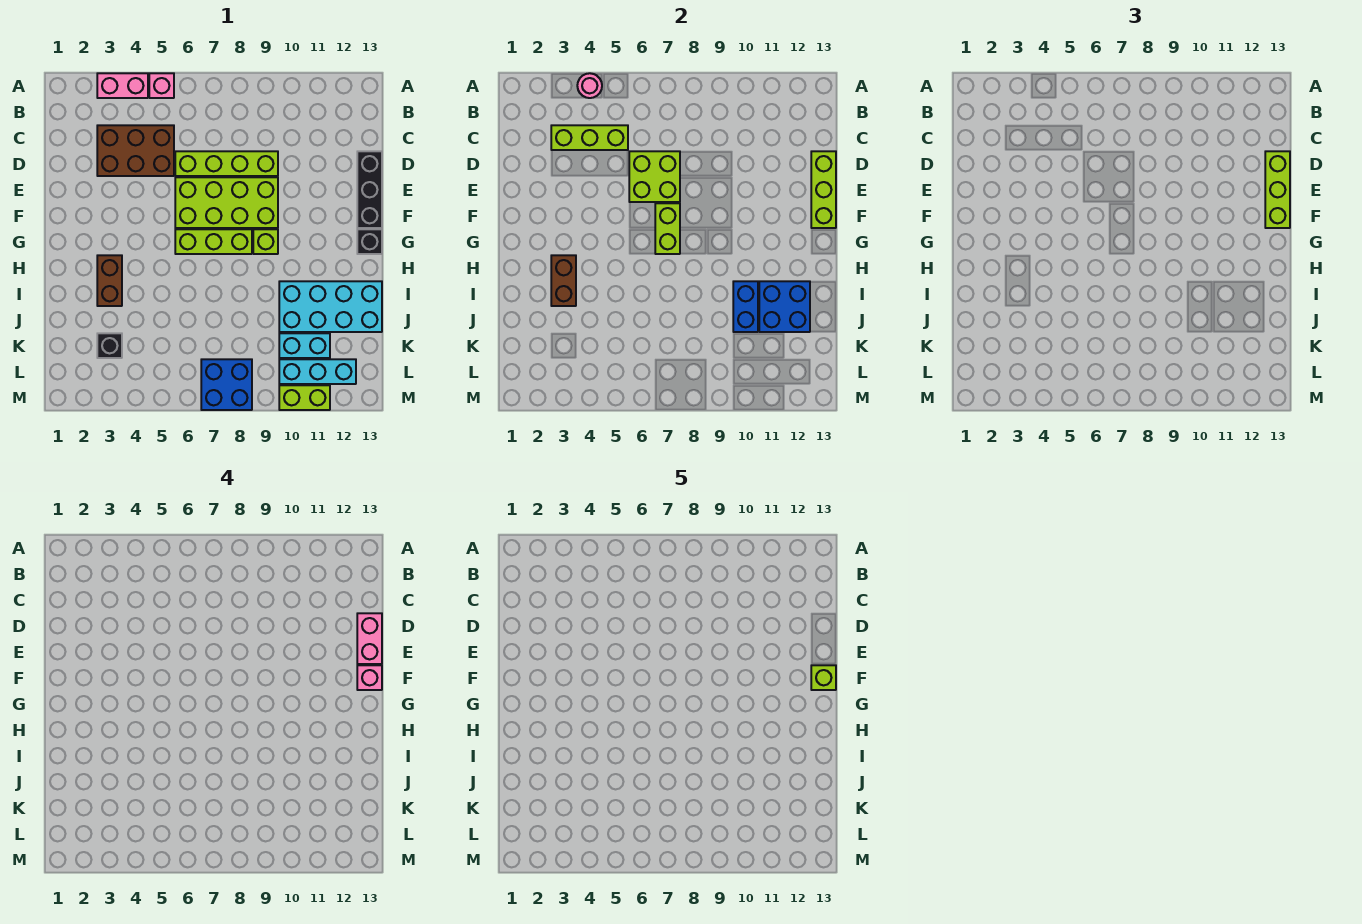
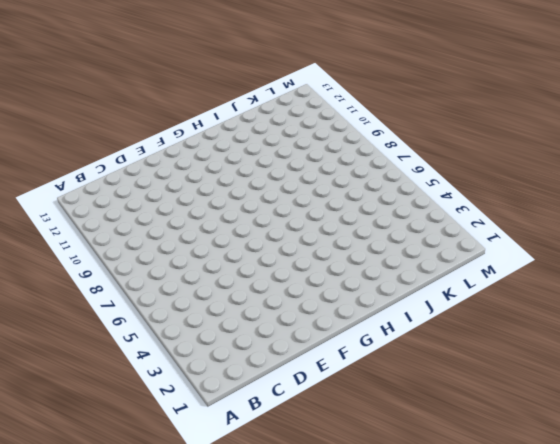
none -> pink brick A3:A4 level 1
none -> pink brick A5 level 1
none -> brown brick C3:D5 level 1

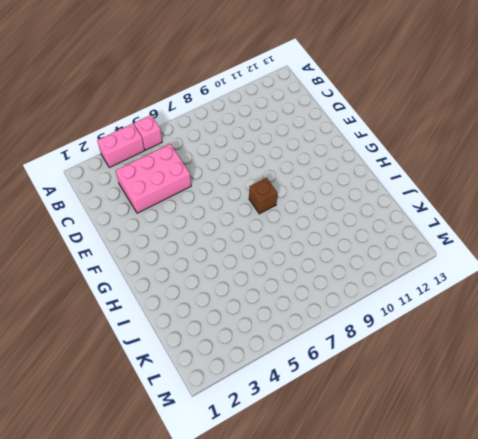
pink brick C3:D5 level 1 -> brown brick C3:D5 level 1
brown brick G8 level 1 -> lime brick G6:G8 level 1
none -> lime brick D6:D9 level 1
none -> black brick D13:F13 level 1
none -> lime brick E6:F9 level 1

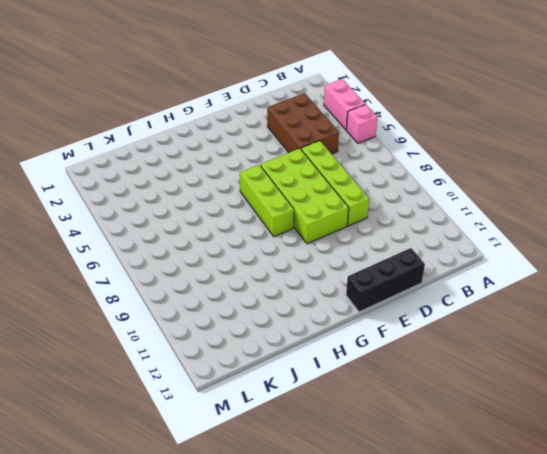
none -> lime brick G9 level 1
none -> black brick G13 level 1
none -> brown brick H3:I3 level 1

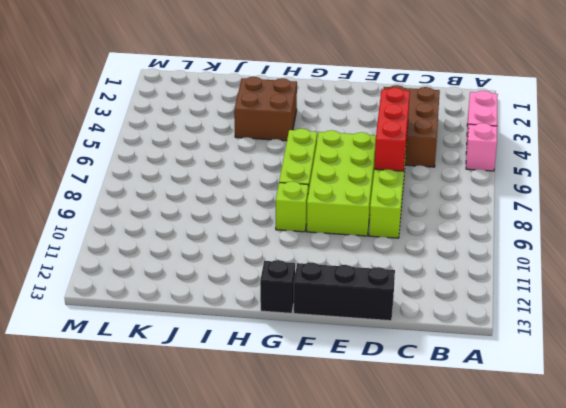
red brick D5:D7 level 2 -> lime brick D6:E7 level 2
brown brick H3:I4 level 1 -> brown brick H3:I3 level 1
none -> cyan brick I10:J13 level 1
none -> black brick K3 level 1
none -> cyan brick K10:K11 level 1

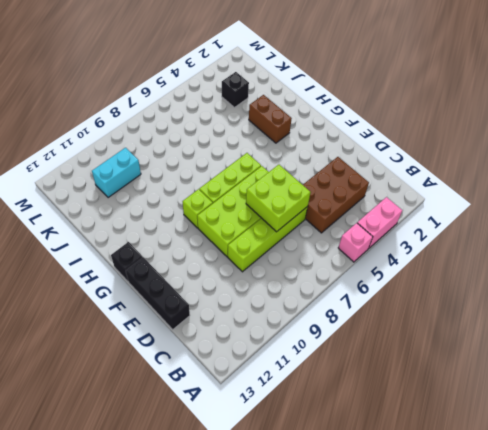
none -> cyan brick I10:J13 level 1
none -> blue brick L7:M8 level 1
none -> cyan brick L10:L12 level 1

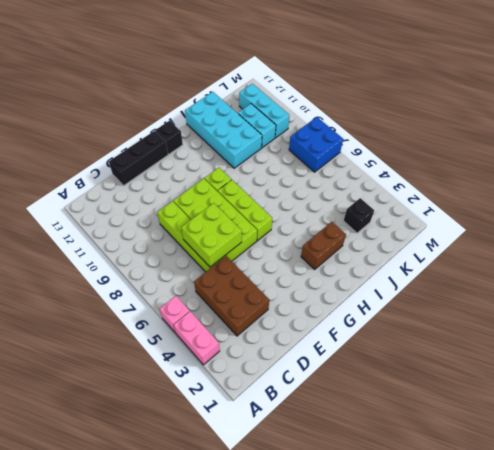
none -> lime brick M10:M11 level 1
none -> pink round brick A4 level 2
none -> lime brick C3:C5 level 2

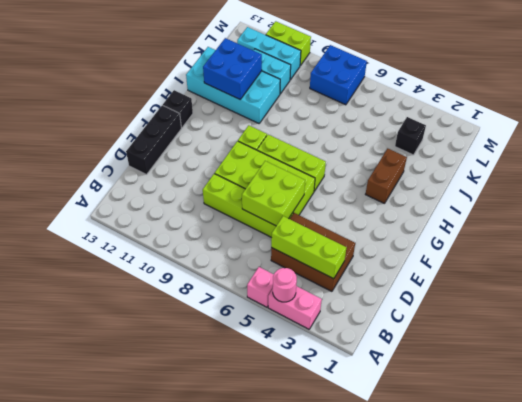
none -> lime brick D13:F13 level 2
none -> lime brick F7:G7 level 2
none -> brown brick H3:I3 level 2

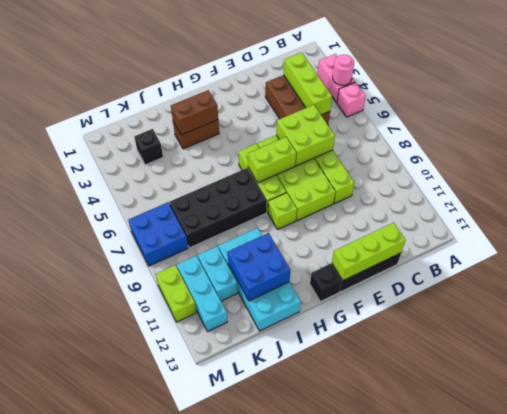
black brick H7:K8 level 1 -> none
none -> blue brick I10:J10 level 2
none -> lime brick D13:F13 level 3
none -> pink brick D13:E13 level 4

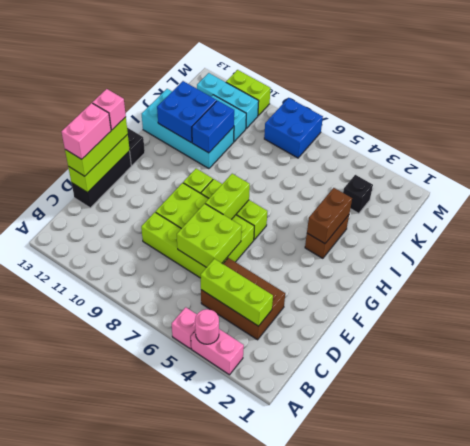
none -> lime brick F13 level 5

